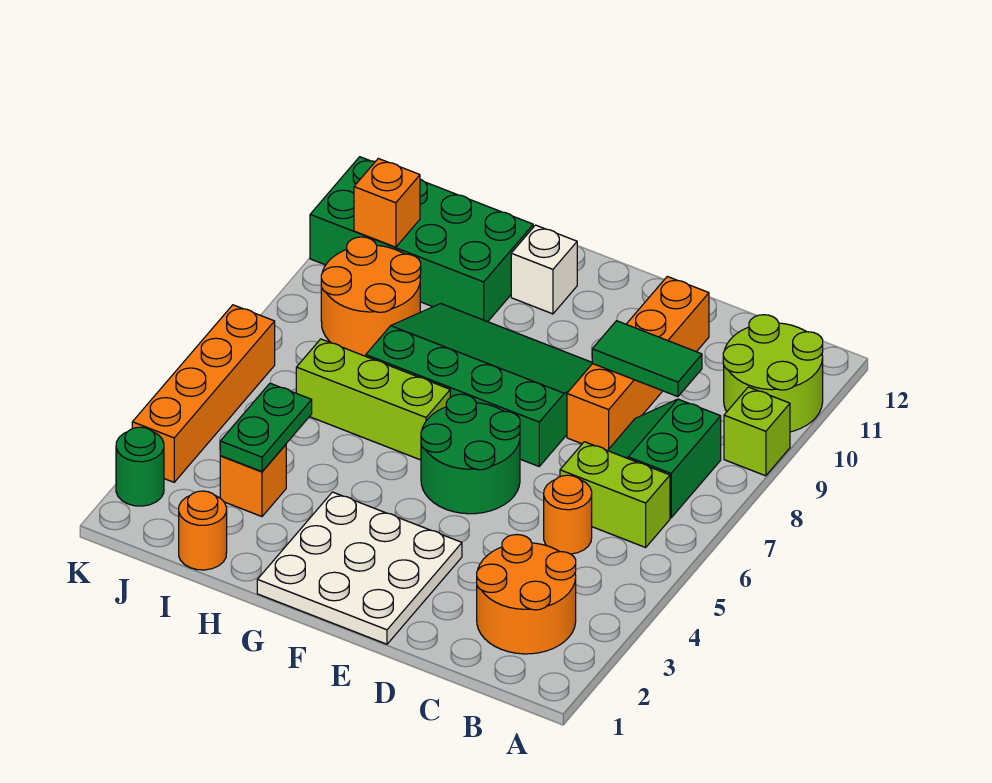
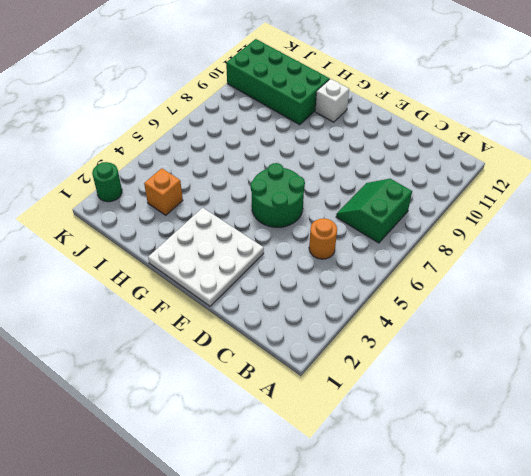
none -> lime brick A9 level 1
none -> lime round brick A10:B11 level 1
none -> orange round brick B2:C3 level 1

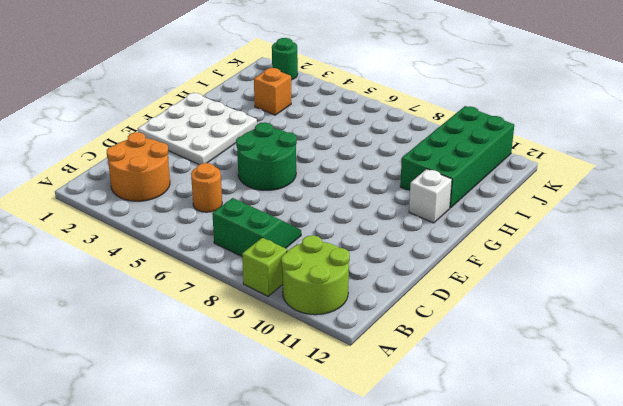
none -> lime brick B6:C6 level 1
none -> orange brick D8:D11 level 1
none -> green slope E7:H9 level 1 top 7

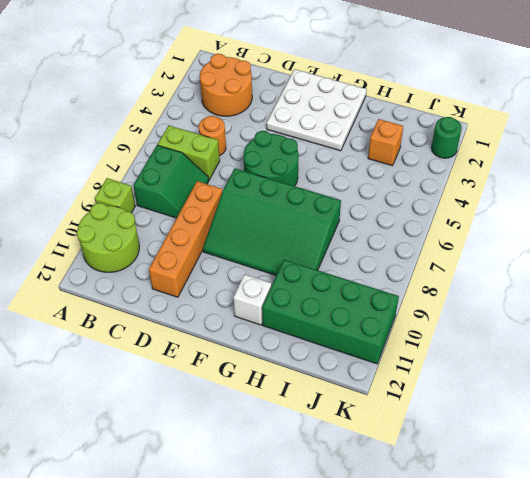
none -> lime brick G6:I6 level 1
none -> orange round brick I1 level 1
none -> orange round brick I8:J9 level 1

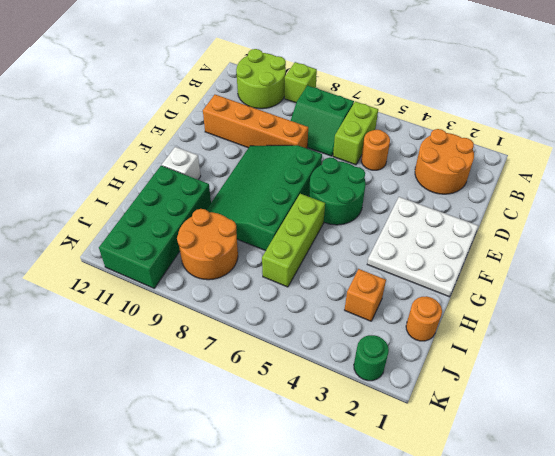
none -> orange brick K3:K6 level 1
none -> green tile C9:D9 level 2
none -> green plate I3:I4 level 2

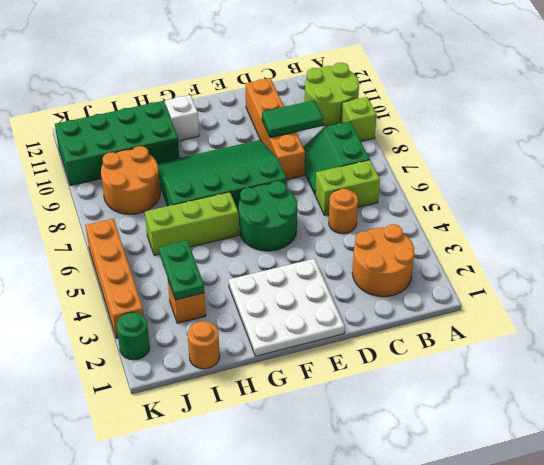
none -> orange brick J10 level 2

